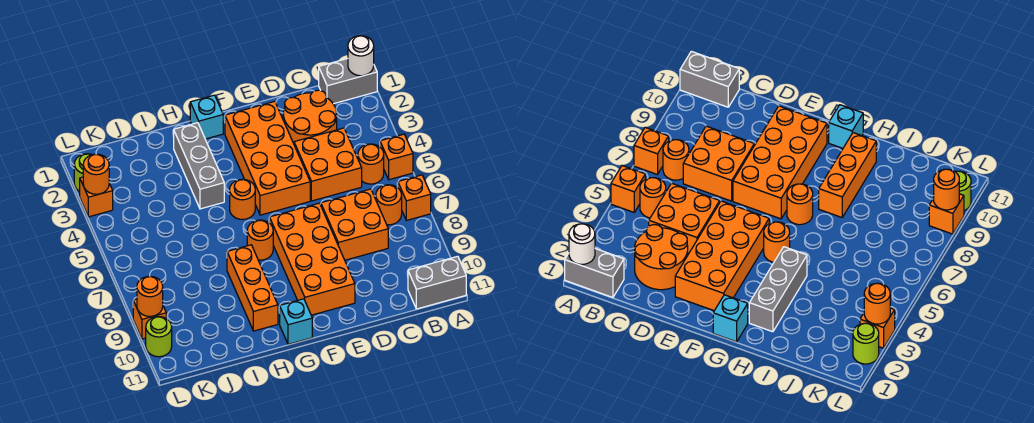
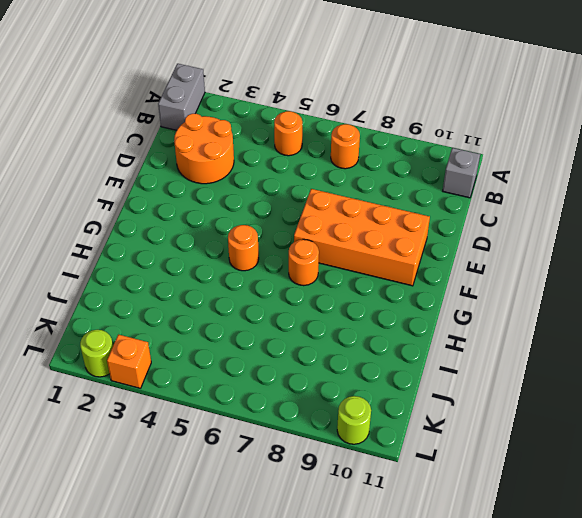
grey brick B11 level 1 -> grey brick A11:B11 level 1
none -> orange brick A5 level 1
none -> orange brick A7 level 1
none -> orange brick C4:D5 level 1

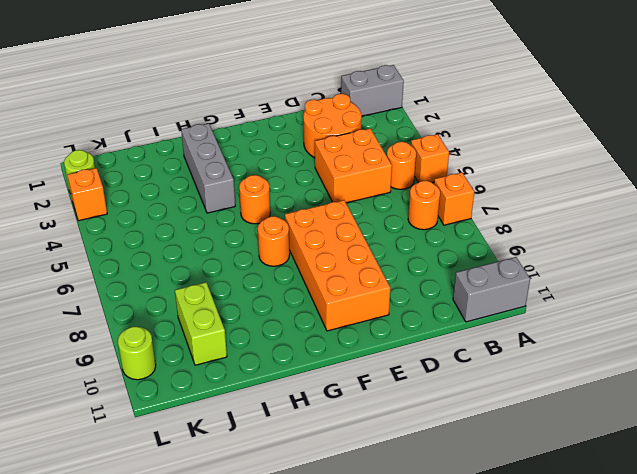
lime brick J9:J10 level 1 -> none
none -> orange brick C7:D8 level 1
none -> orange brick E2:F5 level 1
none -> cyan brick G1 level 1

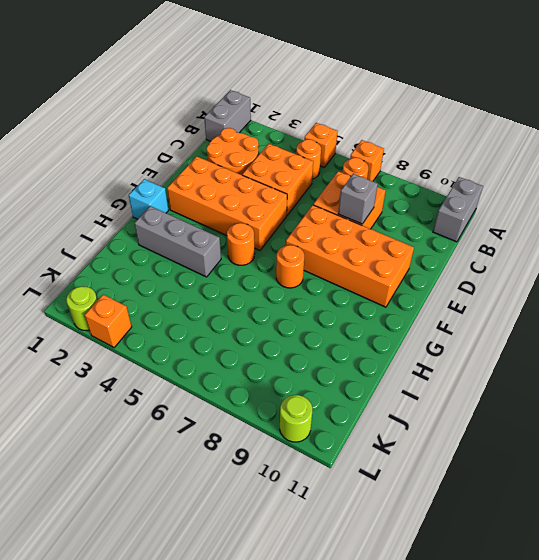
grey brick D8 level 2 -> none
none -> cyan brick G11 level 1
none -> orange brick H8:H10 level 1
none -> orange brick L9 level 1

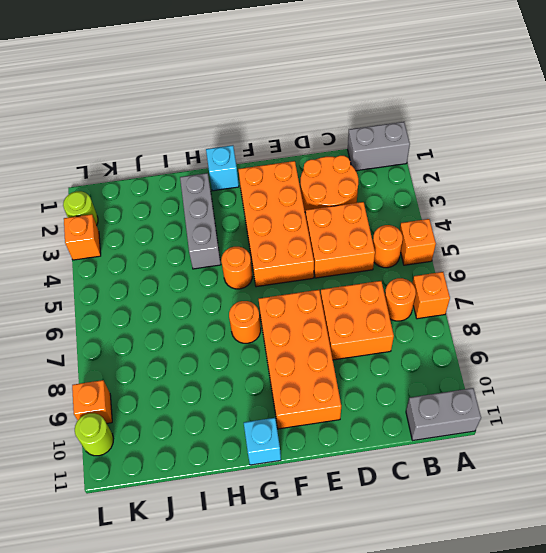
none -> orange brick H8:H10 level 1
none -> white round brick A1 level 2
none -> orange round brick L3 level 2

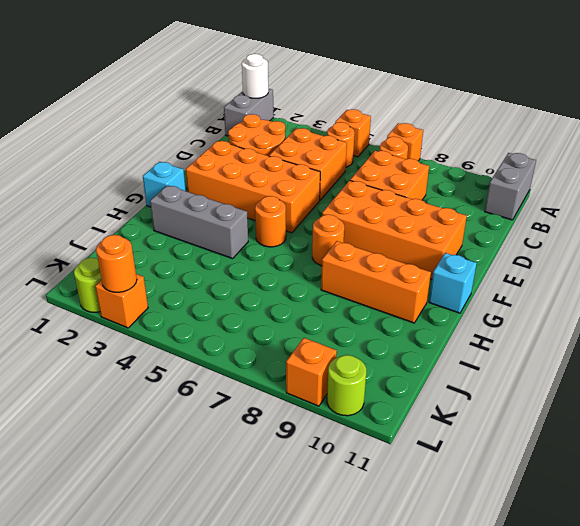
none -> orange round brick L9 level 2

